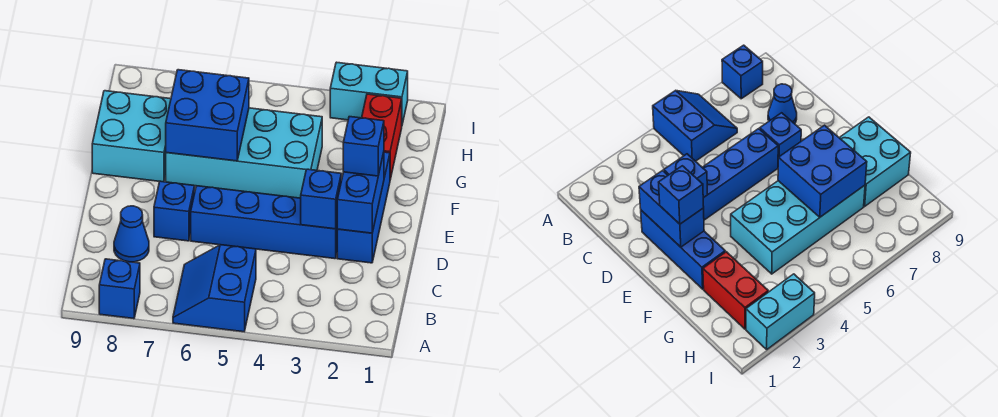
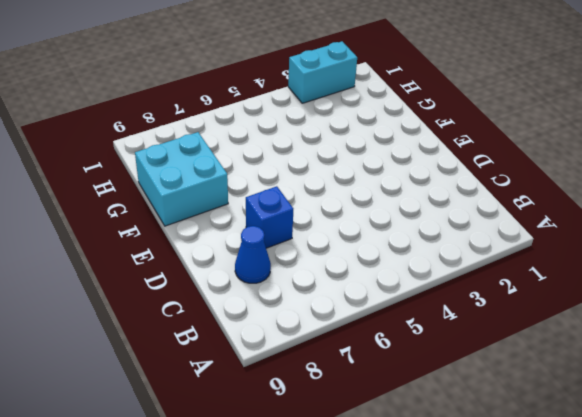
none -> blue slope A5:B6 level 1 top 5
none -> blue brick A8 level 1
none -> blue brick D2:F2 level 1

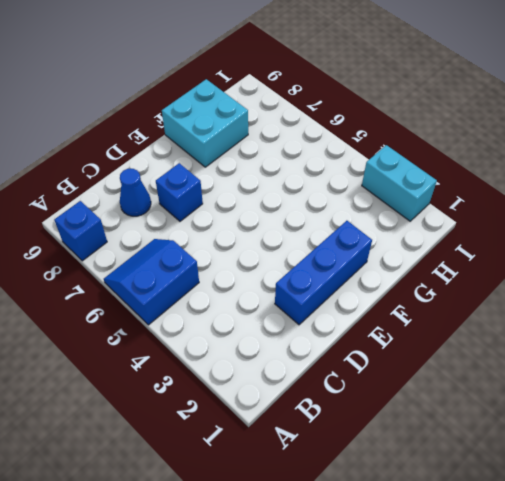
none -> blue brick D3:D6 level 1
none -> cyan brick F4:G7 level 1
none -> red brick G2:H2 level 1

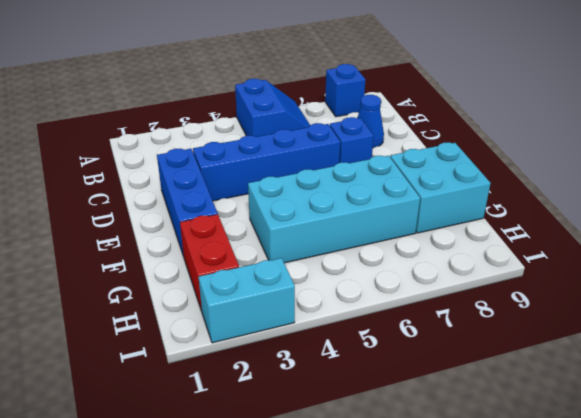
none -> blue brick D2:E2 level 2
none -> blue brick D3 level 2
none -> blue brick F6:G7 level 2

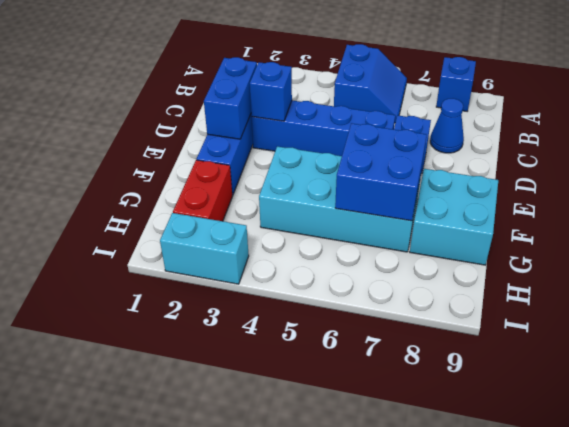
none -> blue brick E2 level 3

